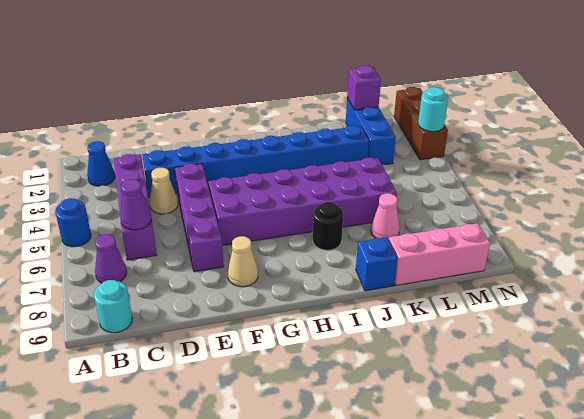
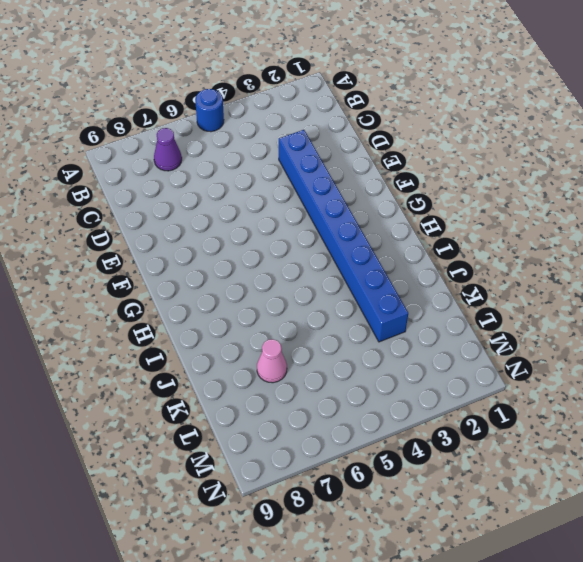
none -> blue cone B2 level 1
none -> cyan round brick B9 level 1
none -> purple brick C3:C6 level 1

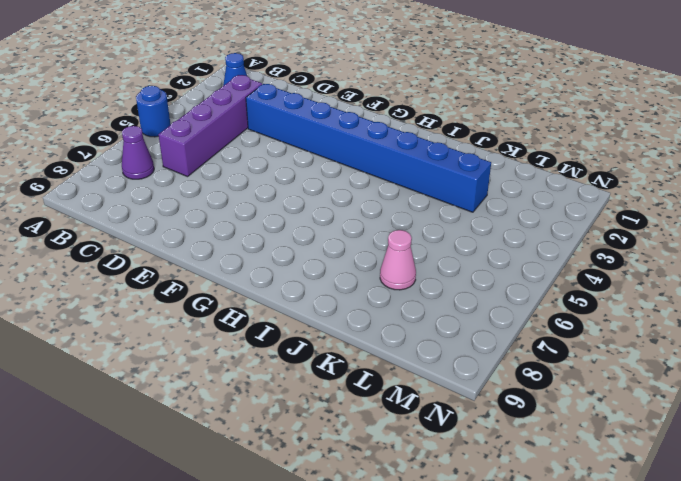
none -> cyan round brick B9 level 1
none -> tan cone D4 level 1
none -> purple brick E4:E7 level 1

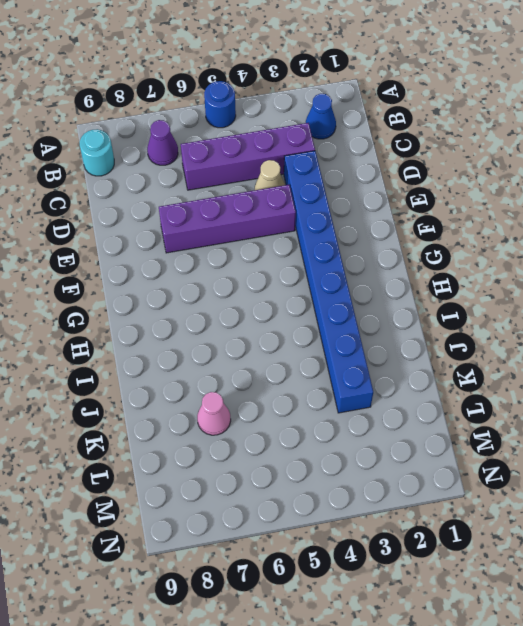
none -> purple brick F5:K6 level 1
none -> tan cone F8 level 1
none -> black round brick I7 level 1

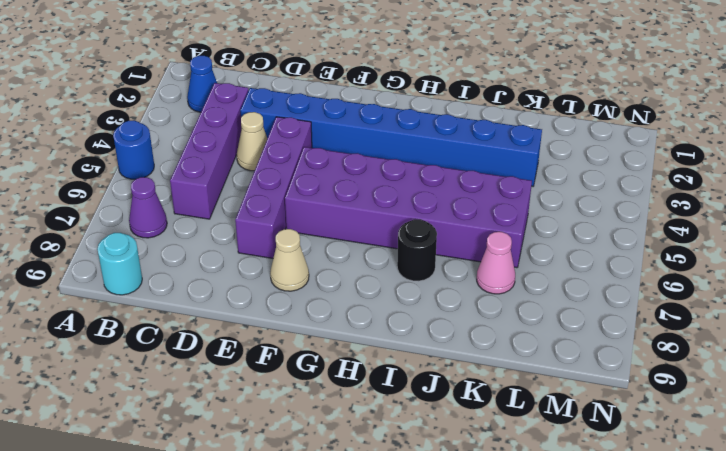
none -> blue brick J9 level 1
none -> pink brick K9:M9 level 1
none -> blue brick L1:L3 level 1

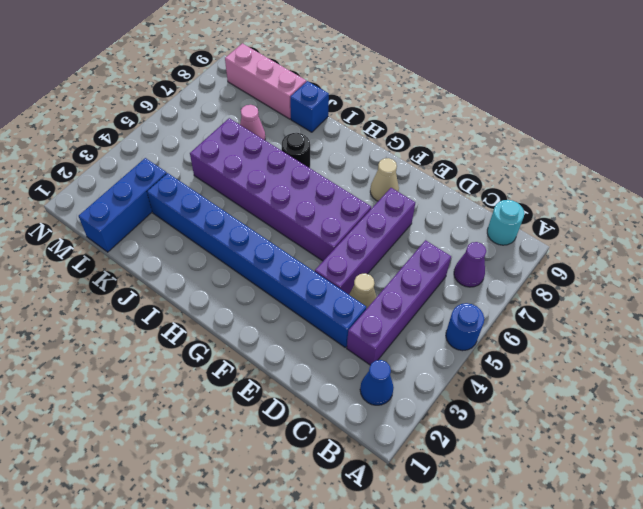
none -> brown brick N1:N3 level 1
none -> purple cone C6 level 2
none -> purple brick L1 level 2

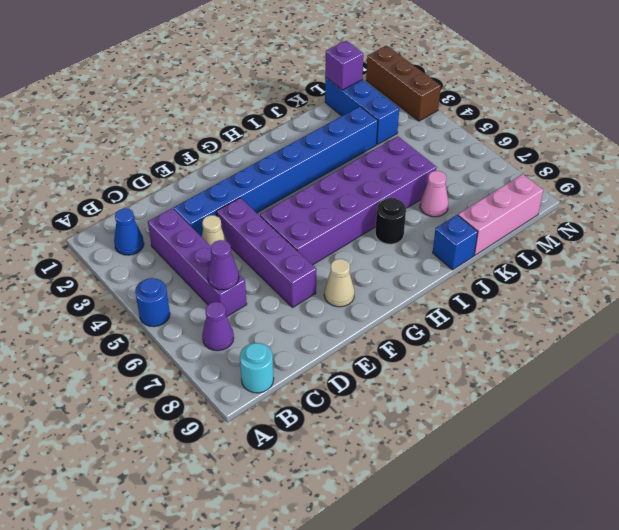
none -> cyan round brick N3 level 2

